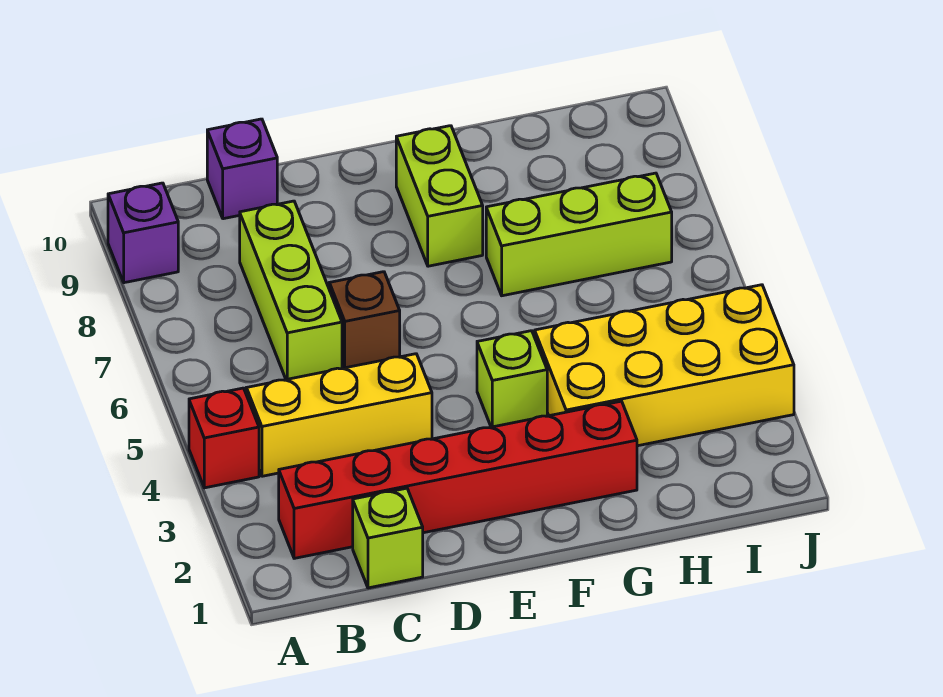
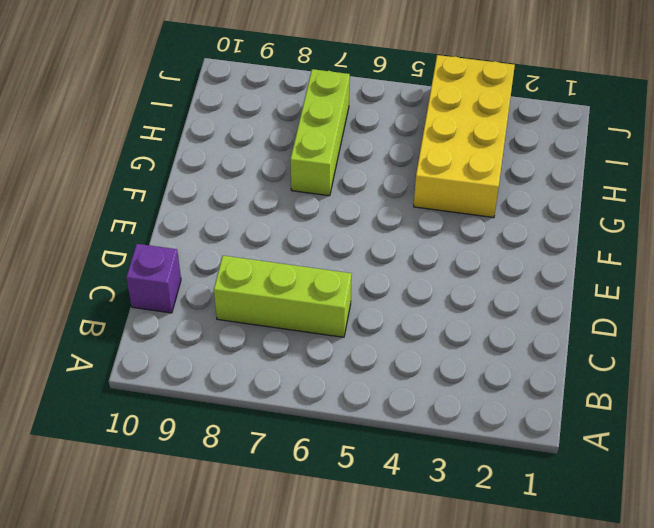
none -> red brick A4 level 1
none -> purple brick A9 level 1
none -> red brick B2:G2 level 1

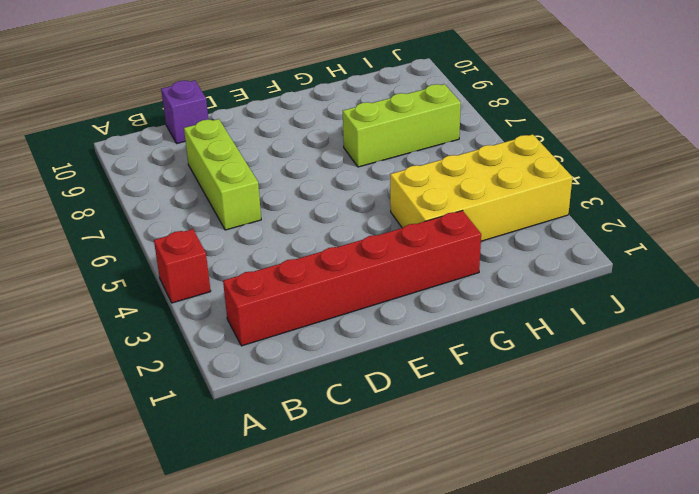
none -> purple brick A9 level 1
none -> yellow brick B4:D4 level 1
none -> lime brick C1 level 1

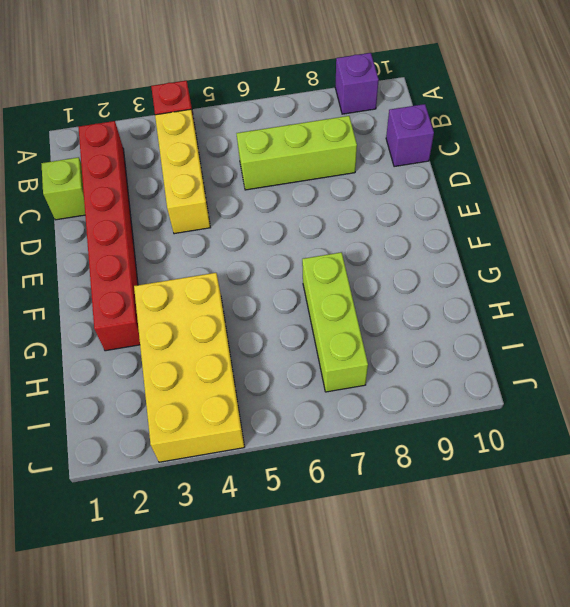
none -> brown brick D6 level 1
none -> lime brick F4 level 1
none -> lime brick F8:F9 level 1

